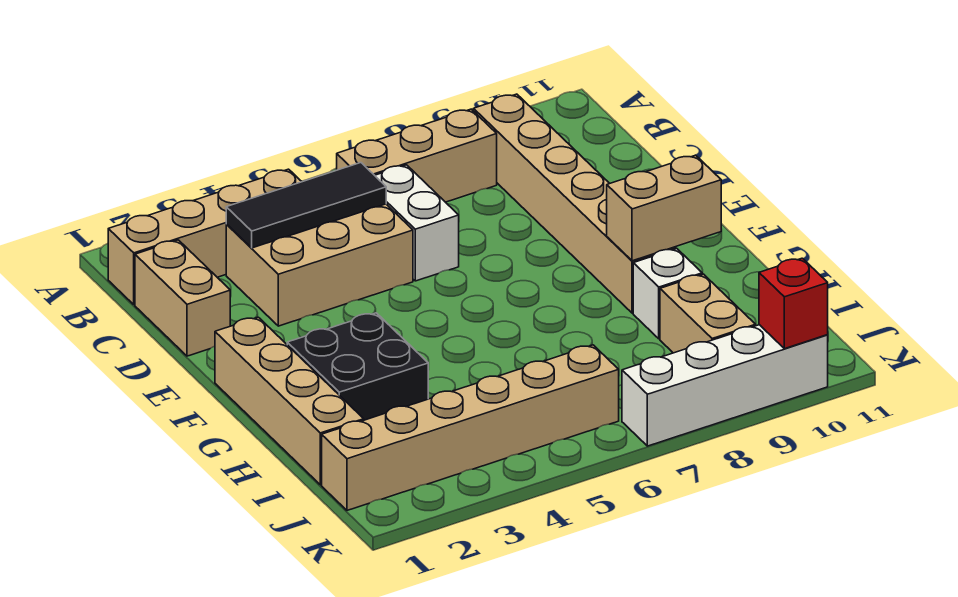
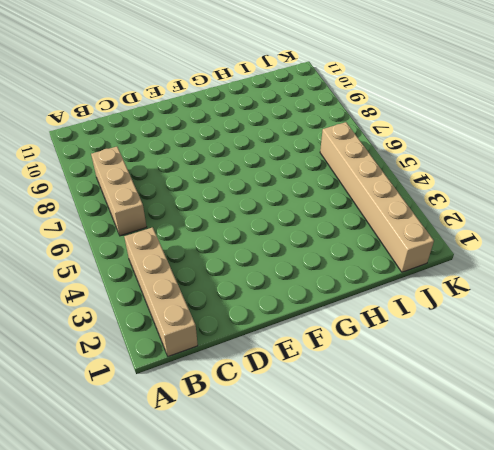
none -> tan brick B9:G9 level 1
none -> tan brick C1:D1 level 1
none -> tan brick C3:D5 level 1

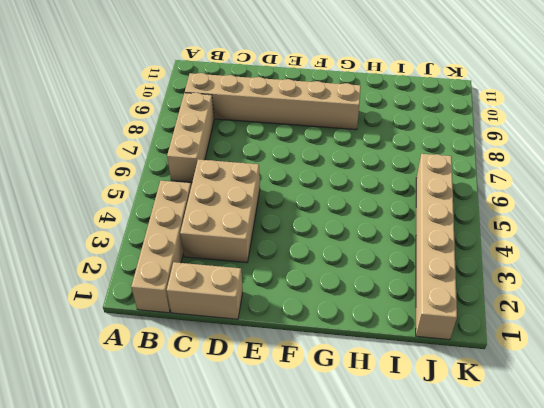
none -> white brick C6:D6 level 1
none -> tan brick F1:I1 level 1
none -> black brick G2:H3 level 1

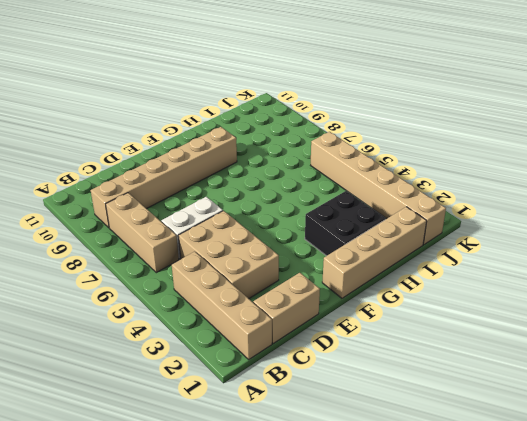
none -> white brick H9 level 1
none -> tan brick I9:J9 level 1
none -> white brick K7:K10 level 1

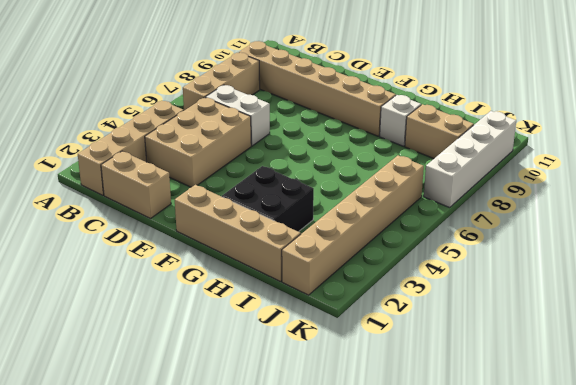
none -> black tile C3:C5 level 2
none -> tan brick G9:G10 level 2
none -> red brick K10 level 2

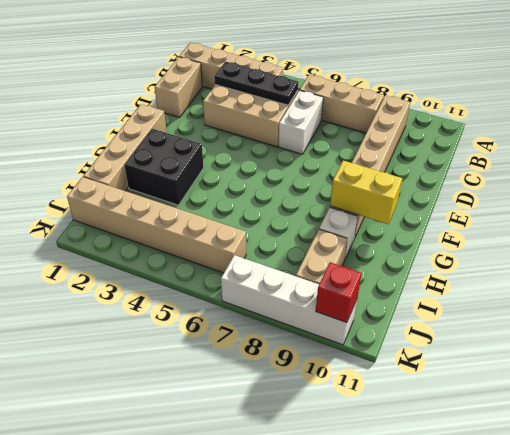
black plate C3:C5 level 2 -> black tile C3:C5 level 2
yellow brick G9:G10 level 2 -> tan brick G9:G10 level 2

